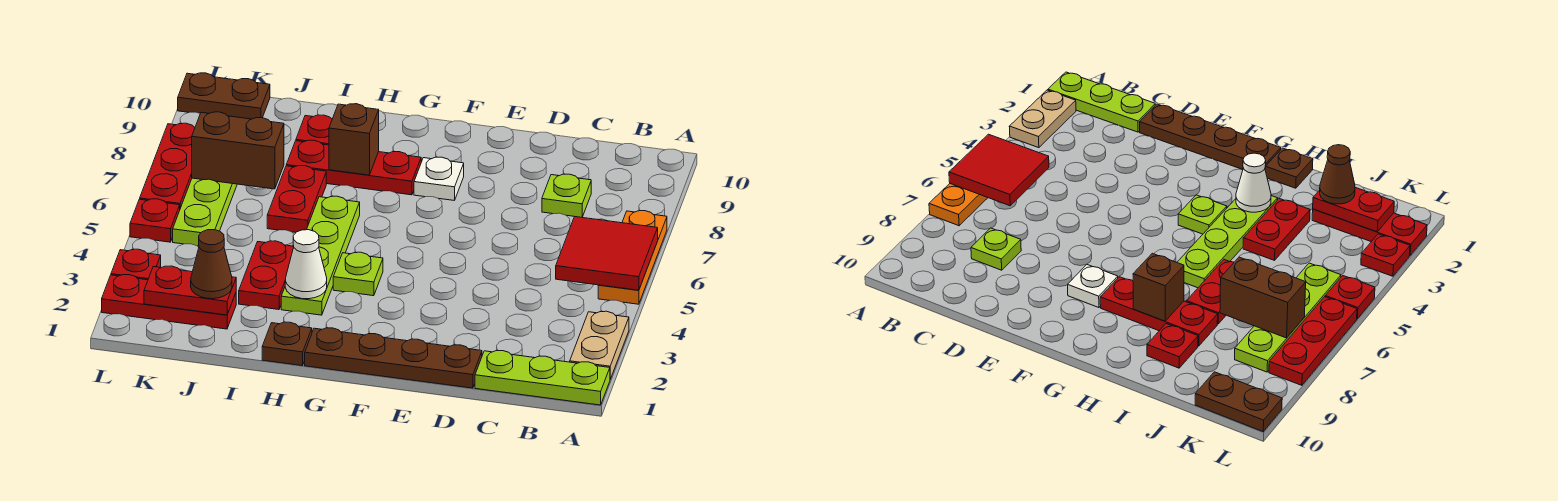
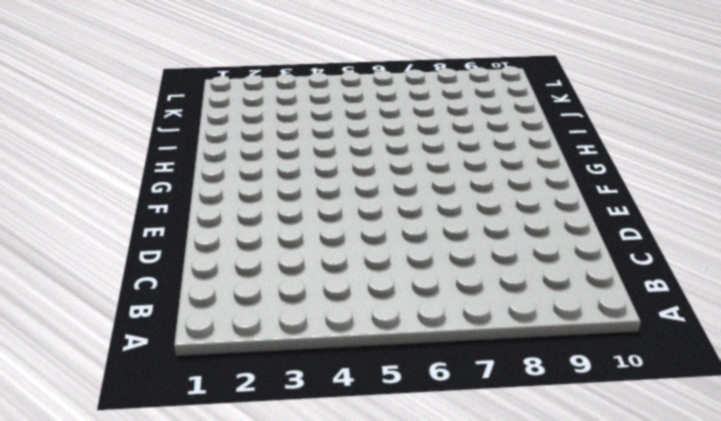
none -> lime plate A1:C1 level 1
none -> tan plate A2:A3 level 1
none -> orange plate A5:A7 level 1

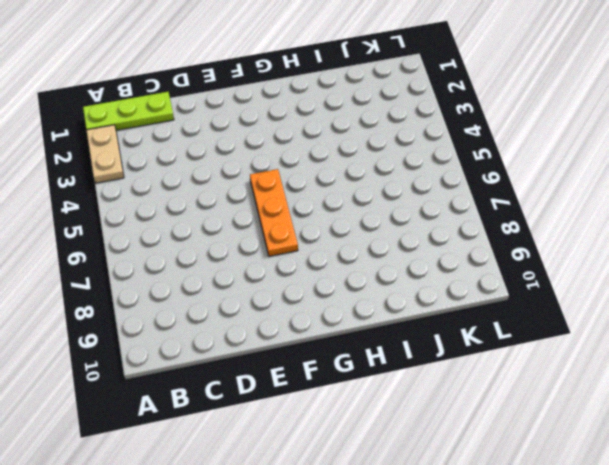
orange plate F5:F7 level 1 -> orange plate A5:A7 level 1
none -> lime plate C8 level 1
none -> brown plate D1:G1 level 1
none -> white plate F8 level 1

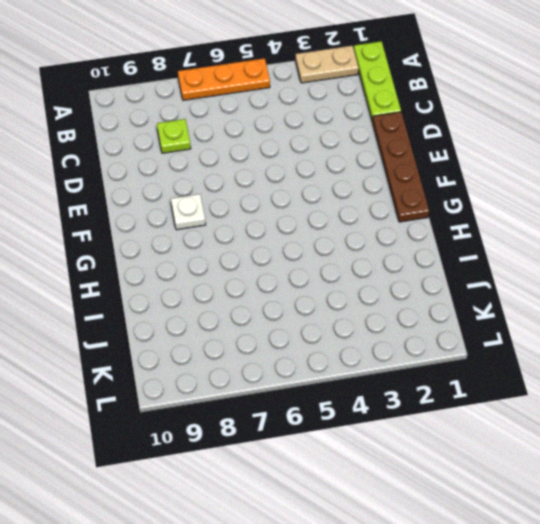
none -> lime plate G4 level 1
none -> red plate G8:I8 level 1
none -> brown plate H1 level 1

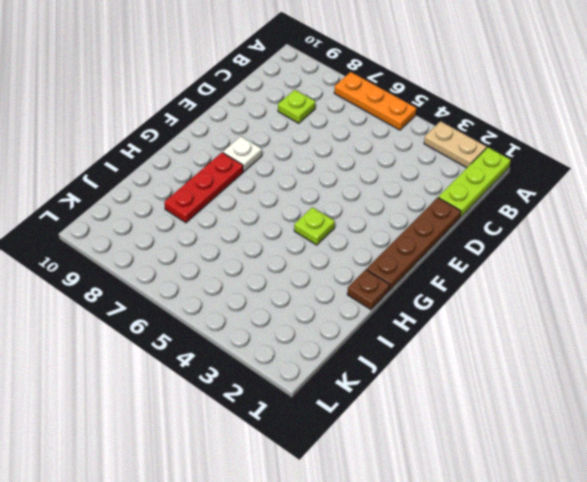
none -> lime plate H3:H6 level 1
none -> red plate I3:I4 level 1
none -> red plate I6:I7 level 1

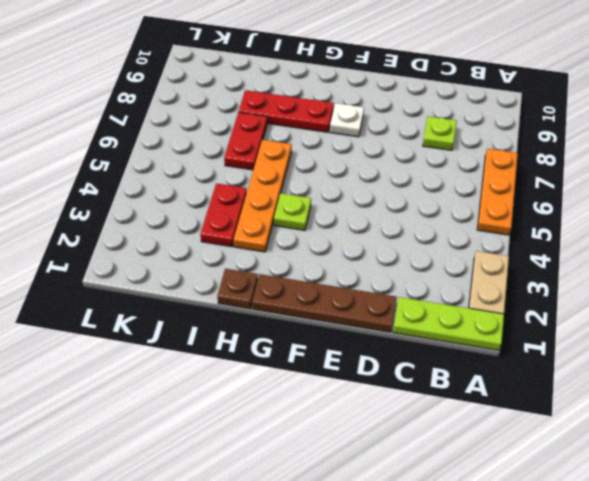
orange plate H3:H6 level 1 -> lime plate H3:H6 level 1
none -> red plate I9 level 1
none -> red plate J2:L2 level 1
none -> lime plate K5:K8 level 1

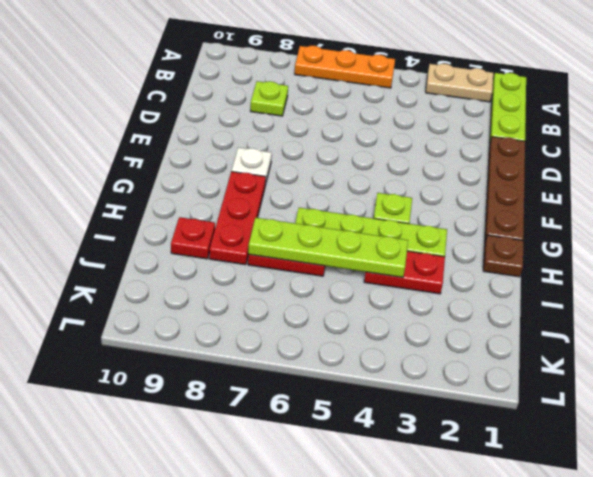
lime plate I4:I7 level 2 -> lime plate K5:K8 level 1
none -> red plate J2:L2 level 1
none -> brown plate K10:L10 level 1
none -> red plate L3 level 1

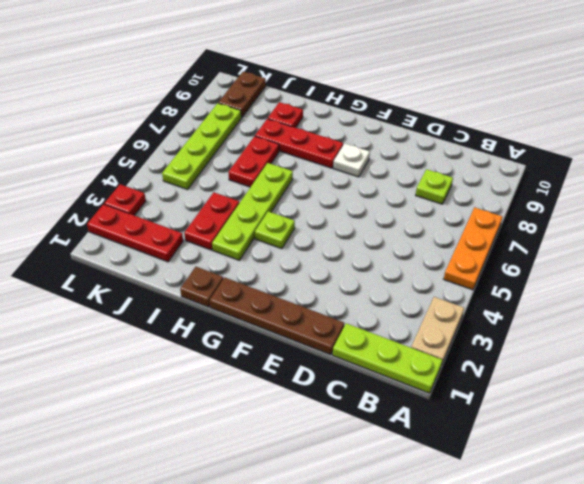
brown plate K9:K10 level 1 -> brown plate K10:L10 level 1
none -> red plate L5 level 1
none -> red plate L6:L8 level 1
none -> red tile A5:B6 level 2

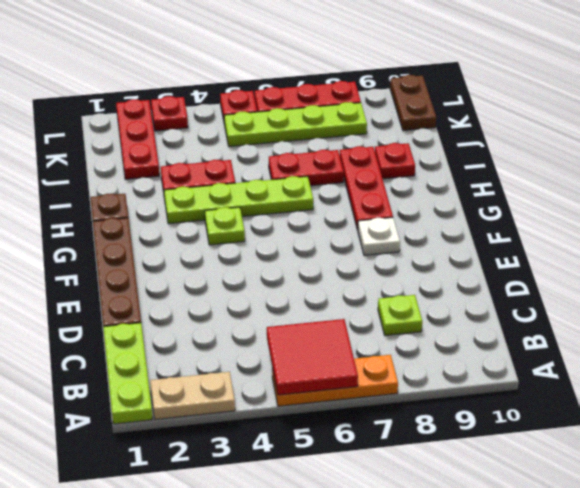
none -> white cone H3 level 2
none -> brown brick H8 level 2
none -> red plate J2:K2 level 2

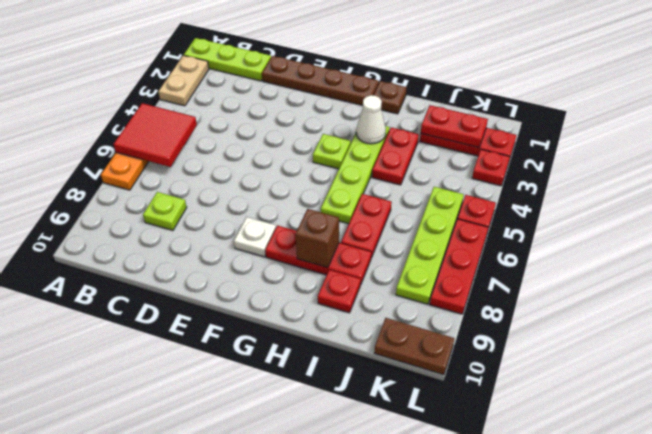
none -> brown brick J7:K7 level 2
none -> brown cone J2 level 3

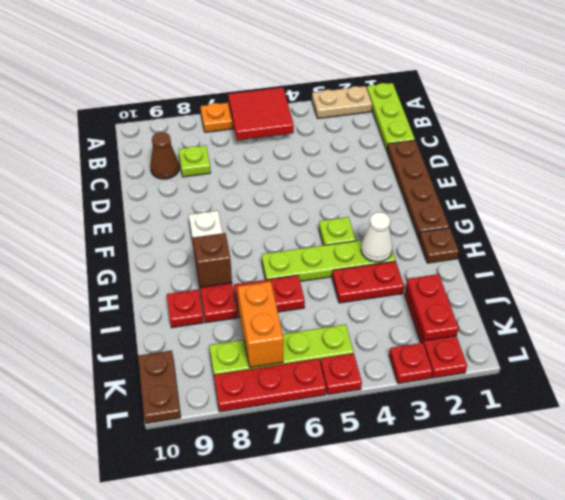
brown cone C9 level 1 -> brown cone J2 level 3
orange brick J7:K7 level 2 -> brown brick J7:K7 level 2

